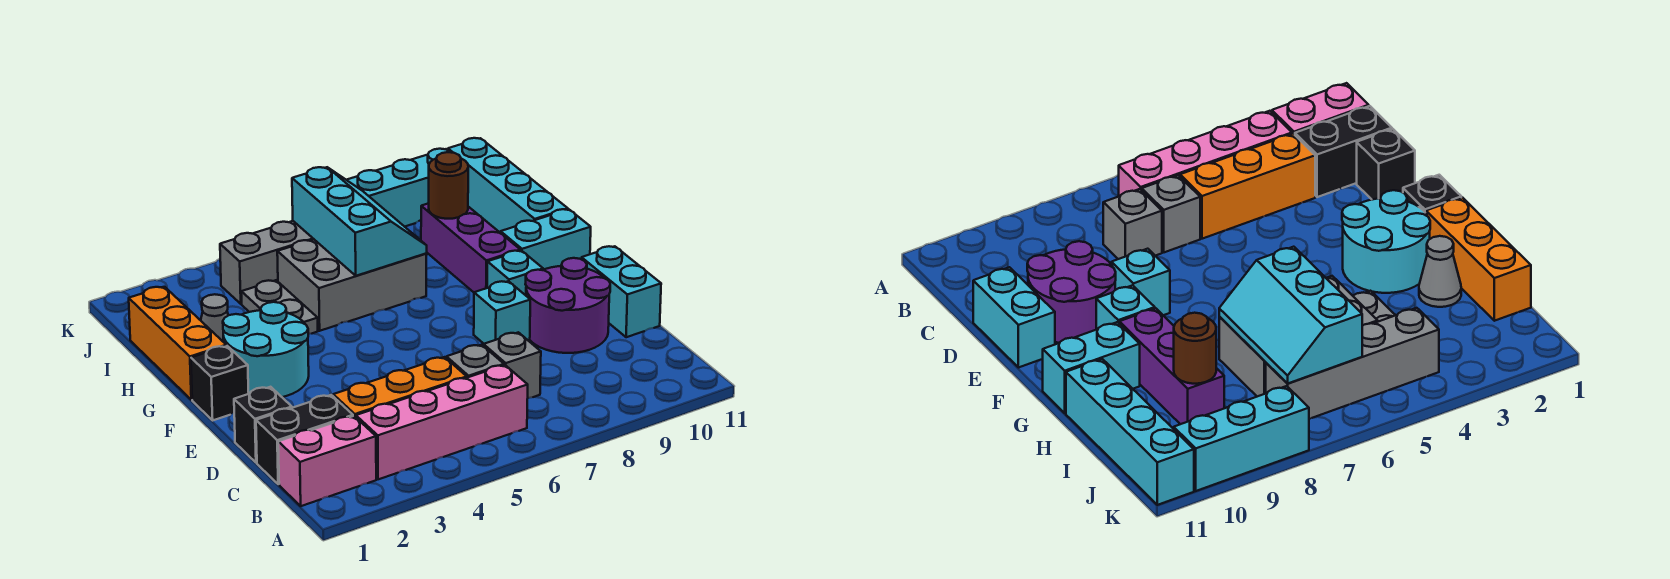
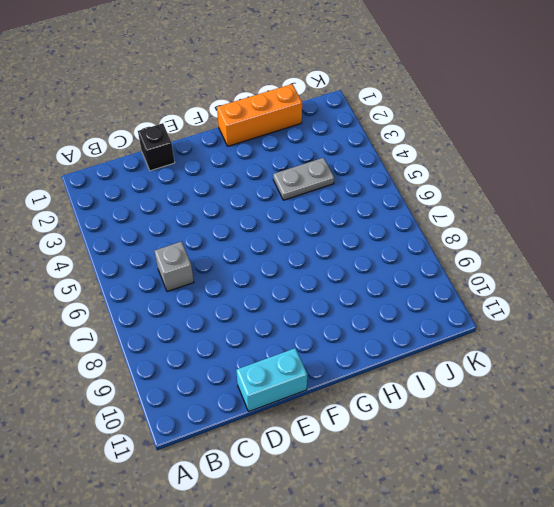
none -> pink brick B1:B2 level 1
none -> pink brick B3:B6 level 1
none -> black brick C1:C2 level 1

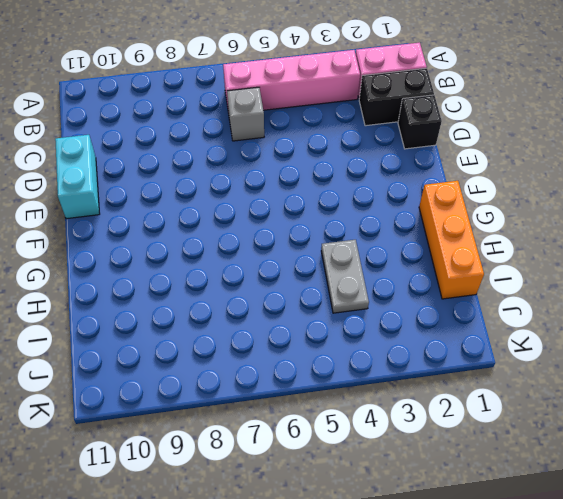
none -> orange brick C3:C5 level 1
none -> grey brick C7 level 1
none -> purple round brick D9:E10 level 1

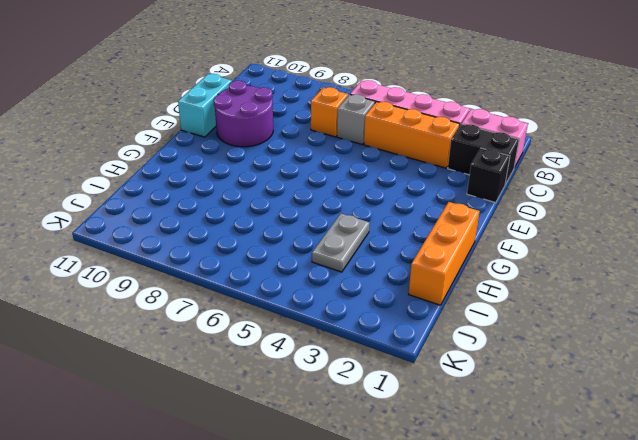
orange brick C7 level 1 -> grey brick C7 level 1
none -> cyan brick E8 level 1
none -> black brick F1 level 1
none -> cyan round brick F2:G3 level 1

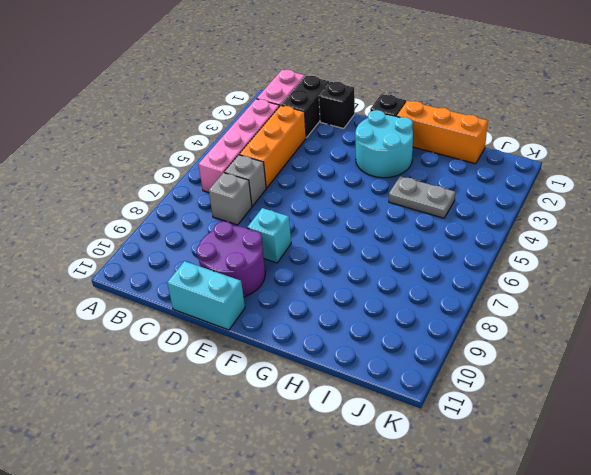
none -> cyan brick F9 level 1
none -> purple brick G9:I9 level 1
none -> cyan brick G10:G11 level 1

